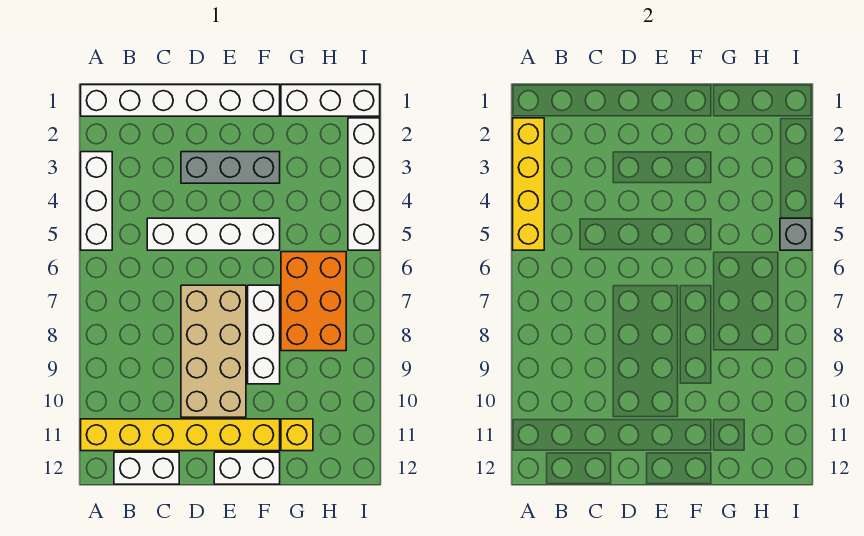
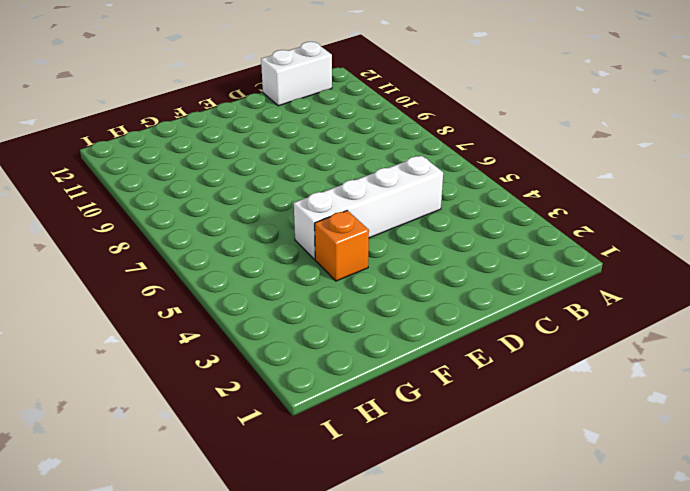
orange brick F4 level 1 -> none
none -> white brick A1:F1 level 1
none -> white brick A3:A5 level 1
none -> yellow brick A11:F11 level 1

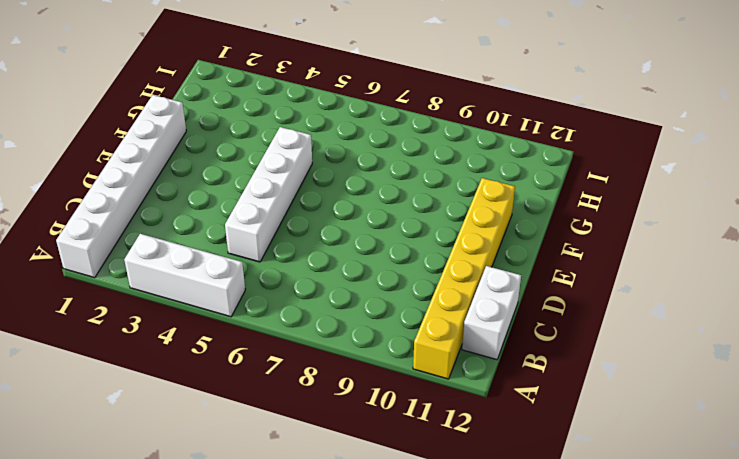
none -> grey brick D3:F3 level 1
none -> tan brick D7:E10 level 1
none -> white brick E12:F12 level 1

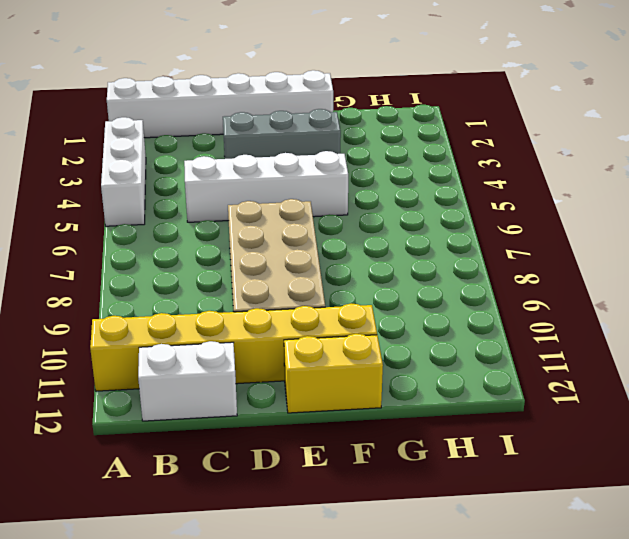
yellow brick E12:F12 level 1 -> white brick E12:F12 level 1
none -> white brick F7:F9 level 1
none -> white brick G1:I1 level 1
none -> orange brick G6:H8 level 1

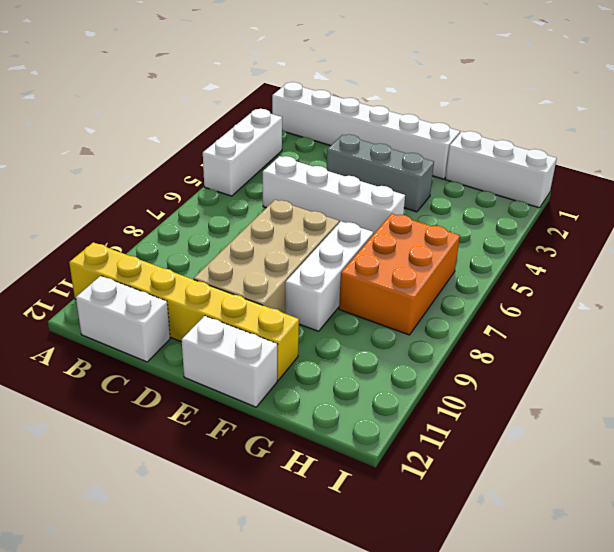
none -> yellow brick G11 level 1
none -> white brick I2:I5 level 1
none -> yellow brick A2:A5 level 2

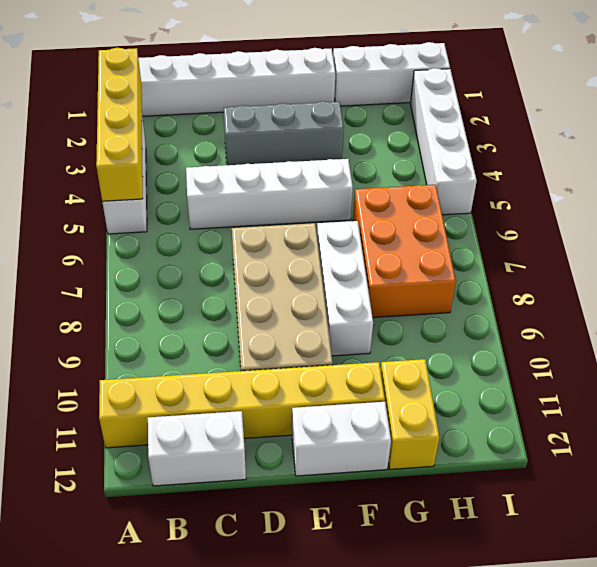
yellow brick G11:G12 level 1 -> yellow brick G11 level 1
none -> grey brick I5 level 2

